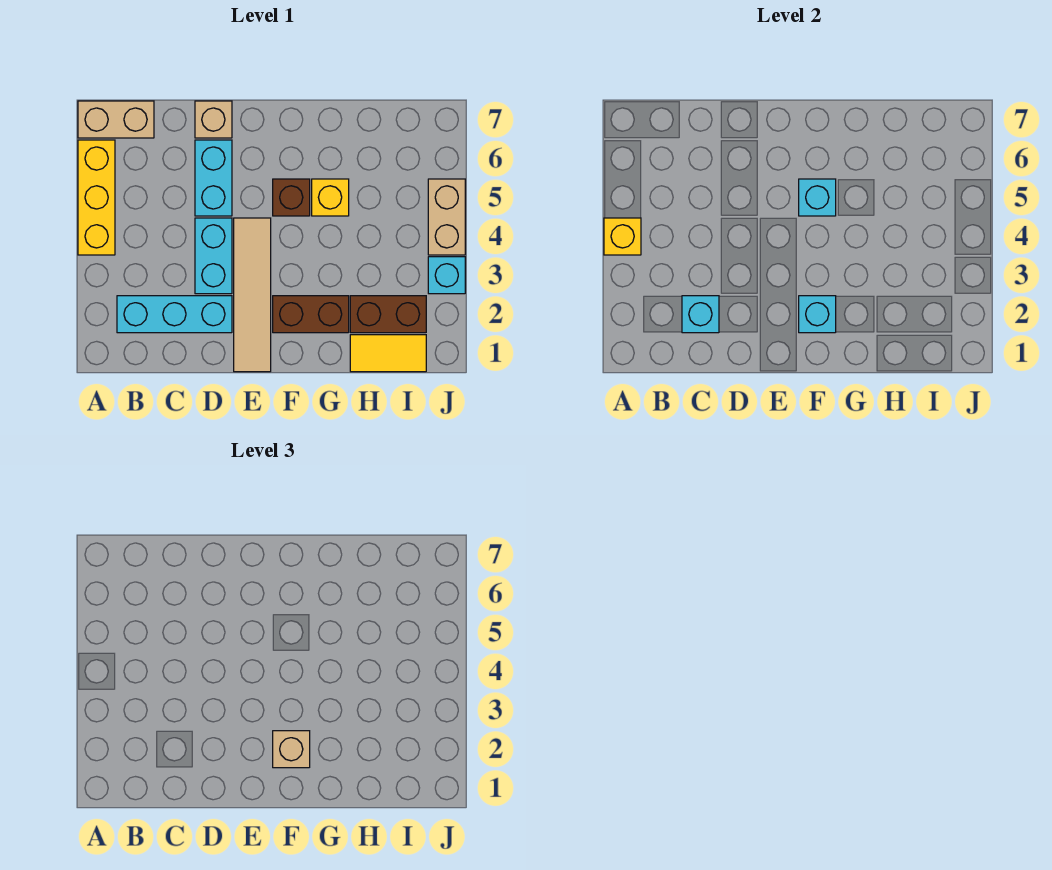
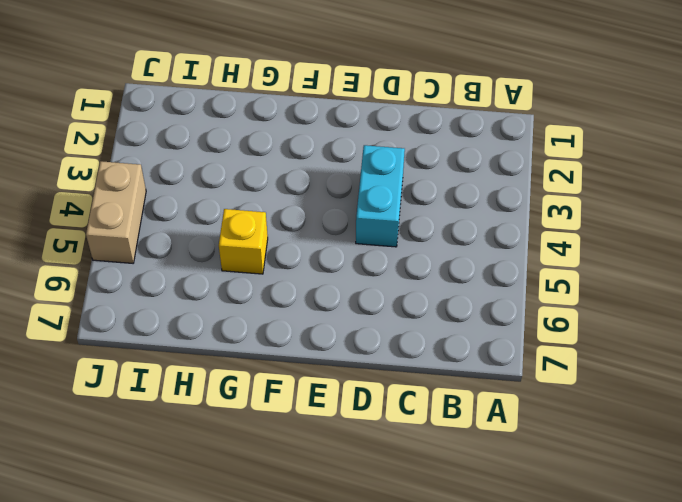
none -> yellow brick A4:A6 level 1
none -> tan brick A7:B7 level 1
none -> cyan brick B2:D2 level 1

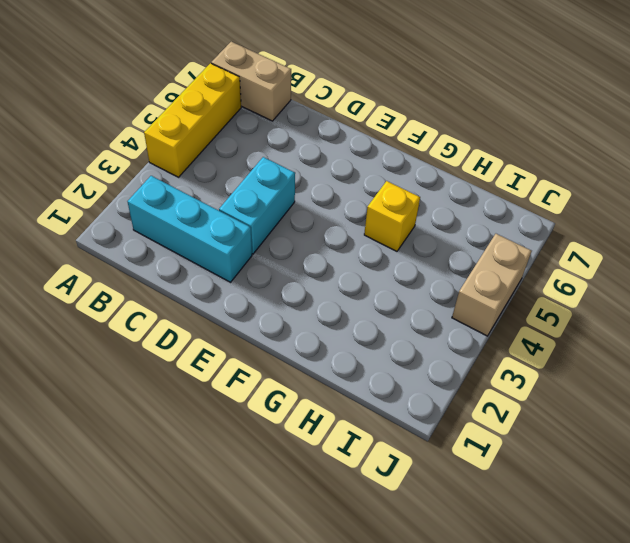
none -> cyan brick D5:D6 level 1
none -> tan brick D7 level 1
none -> tan tile E1:E4 level 1

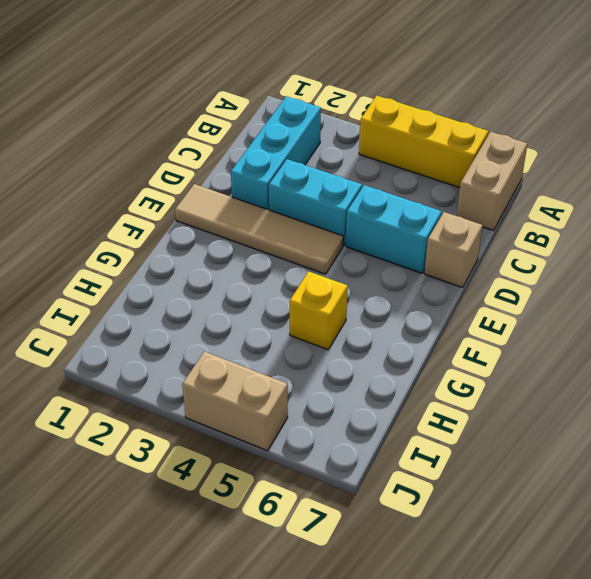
none -> brown brick F2:G2 level 1
none -> brown brick F5 level 1
none -> yellow tile H1:I1 level 1

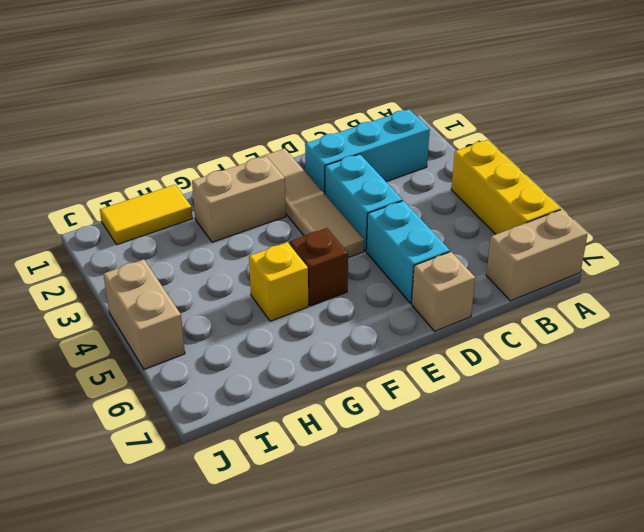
tan brick F2:G2 level 1 -> brown brick F2:G2 level 1
none -> brown brick H2:I2 level 1
none -> cyan brick J3 level 1
none -> yellow brick A4 level 2

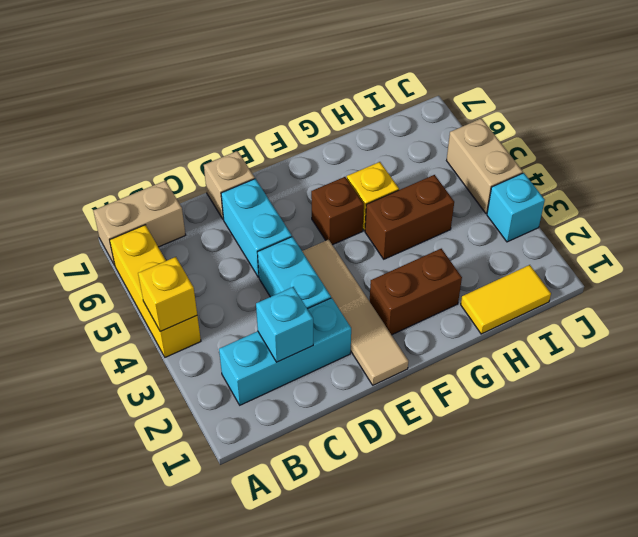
brown brick G4:H4 level 1 -> brown brick H2:I2 level 1
none -> cyan brick F2 level 2
none -> cyan brick F5 level 2
none -> tan brick F2 level 3

